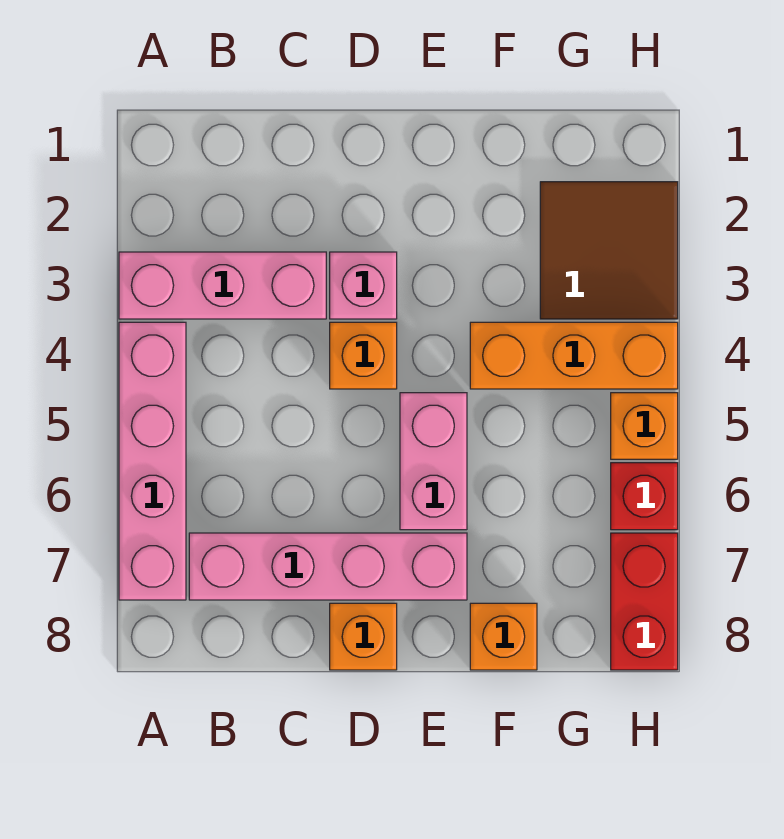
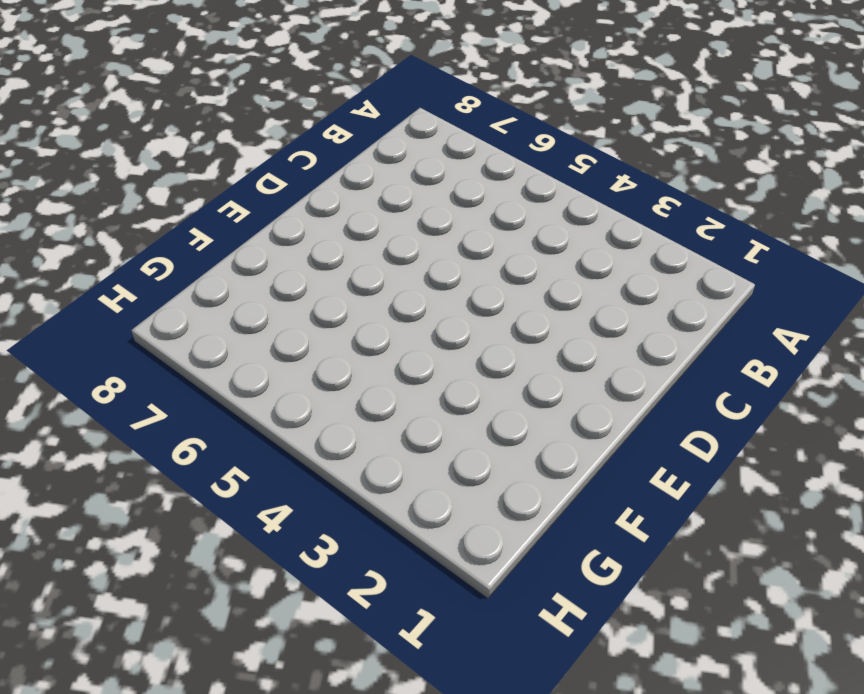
none -> pink brick A3:C3 level 1
none -> pink brick A4:A7 level 1
none -> pink brick B7:E7 level 1

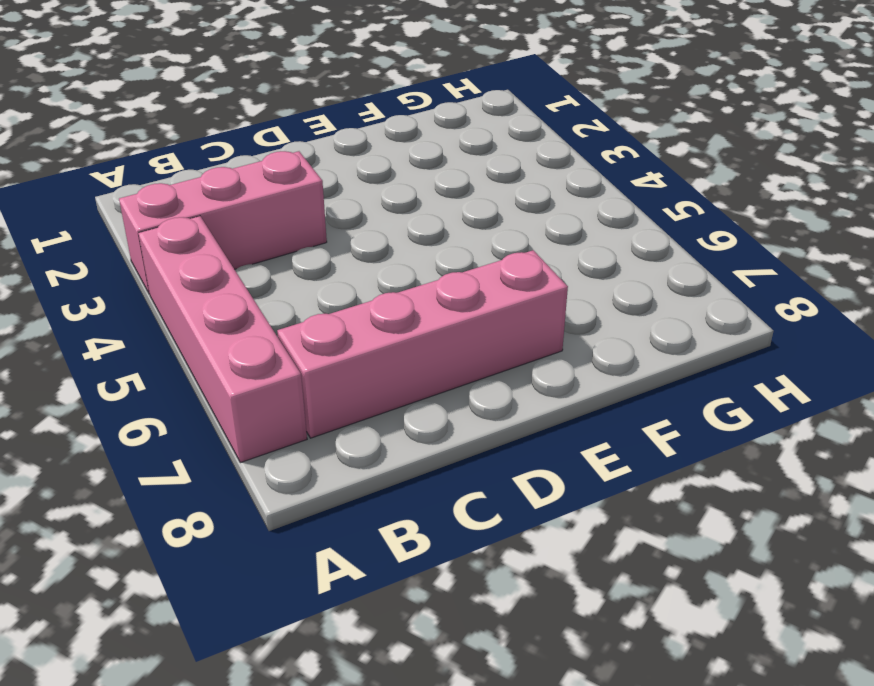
none -> pink brick D3 level 1
none -> orange brick D4 level 1
none -> orange brick D8 level 1

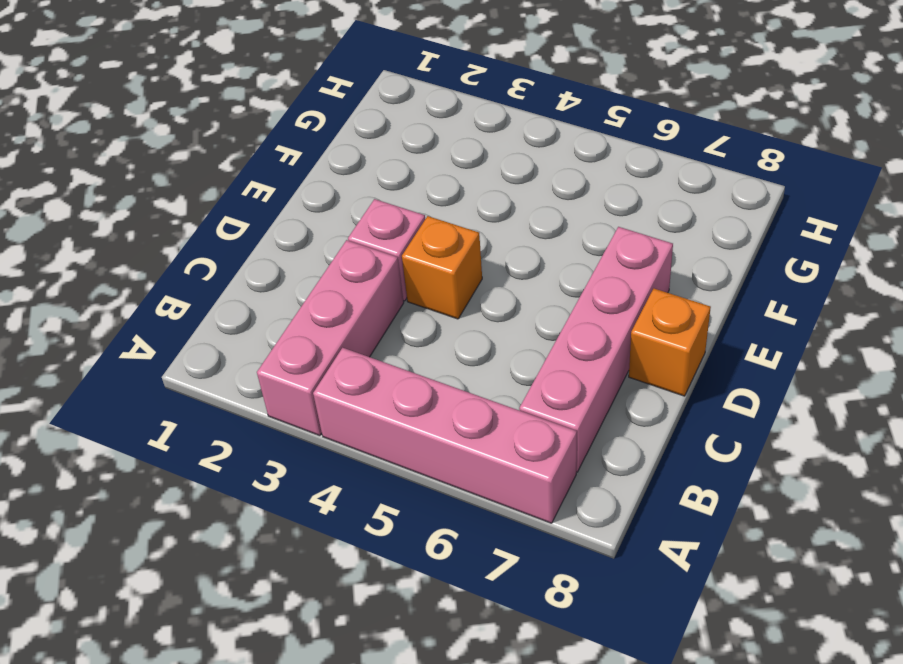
none -> pink brick E5:E6 level 1
none -> orange brick F4:H4 level 1
none -> orange brick F8 level 1

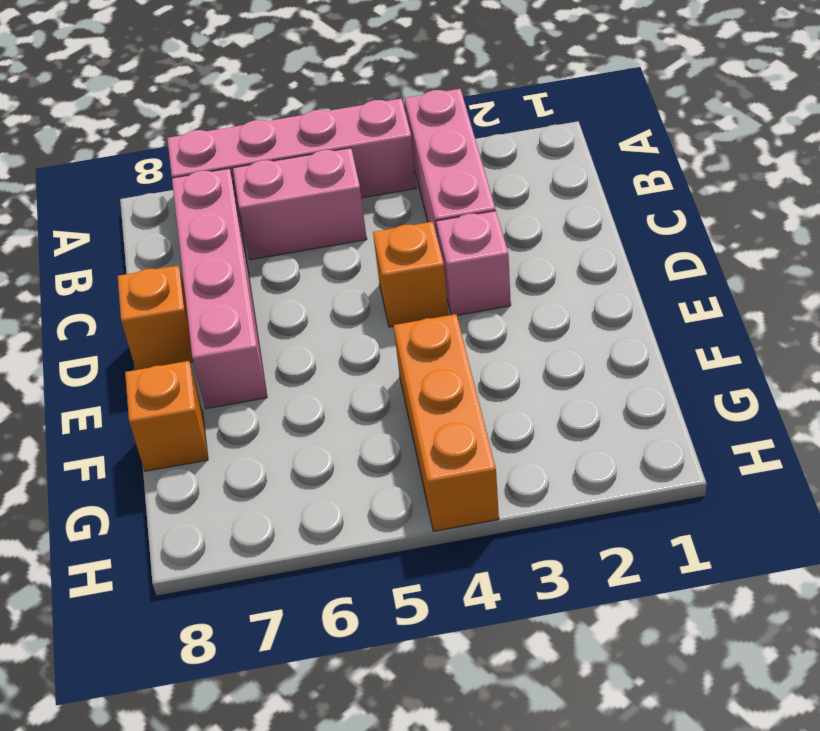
pink brick B5:B6 level 1 -> pink brick E5:E6 level 1
none -> brown tile G2:H3 level 1
none -> orange brick H5 level 1
none -> red brick H6 level 1

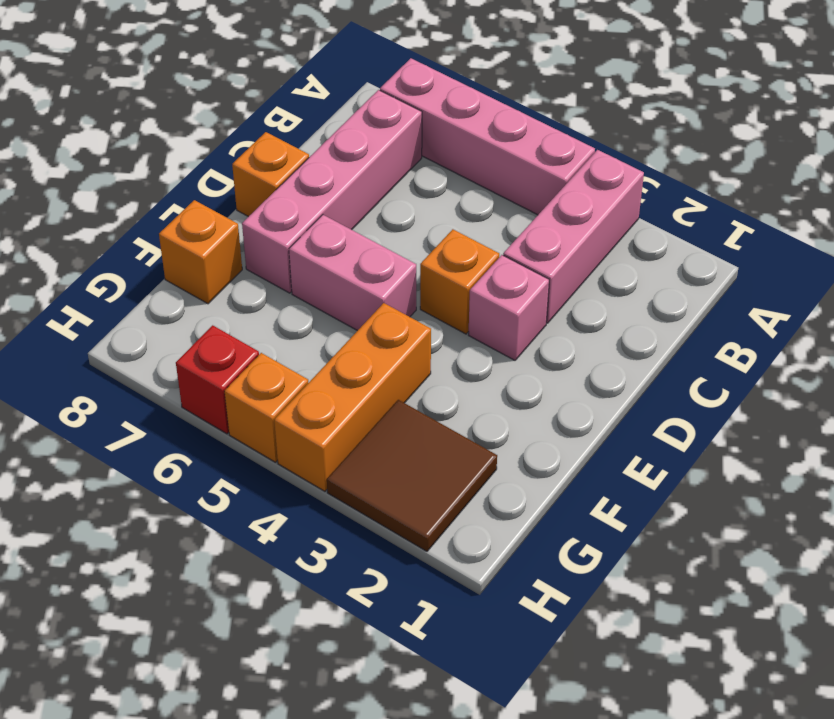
none -> red brick H7:H8 level 1

